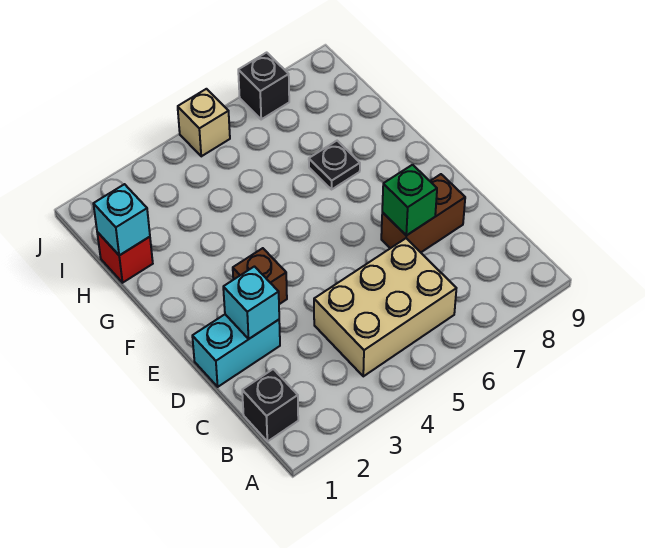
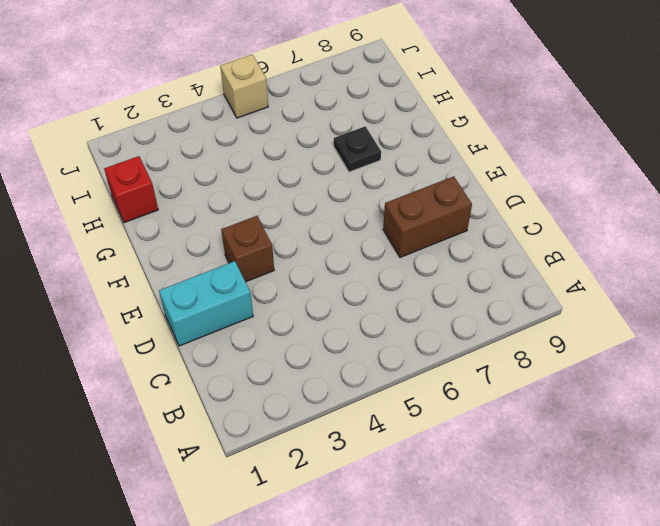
none -> black brick B1 level 1
none -> tan brick B4:C6 level 1
none -> black brick J7 level 1

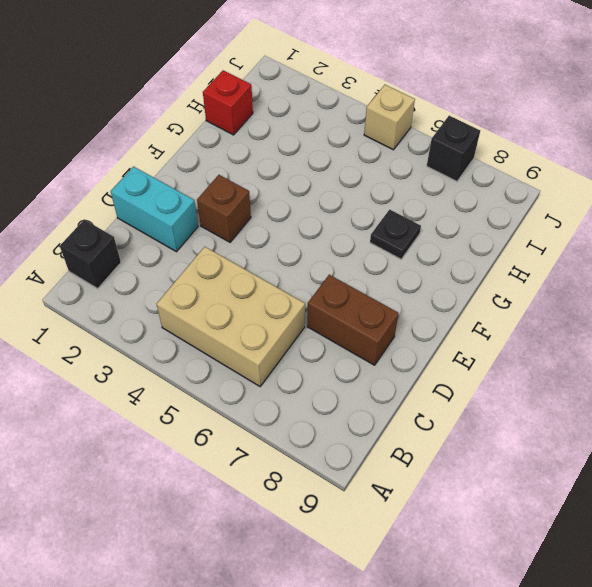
none -> cyan brick D2 level 2
none -> green brick D7 level 2
none -> cyan brick H1 level 2

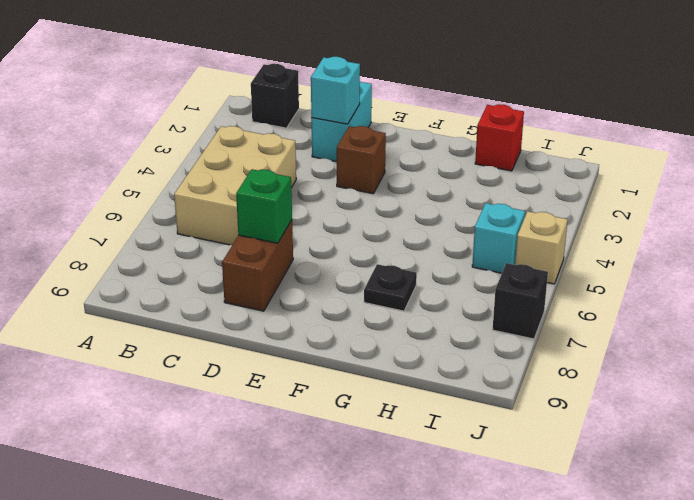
cyan brick I5 level 1 -> cyan brick H1 level 2

